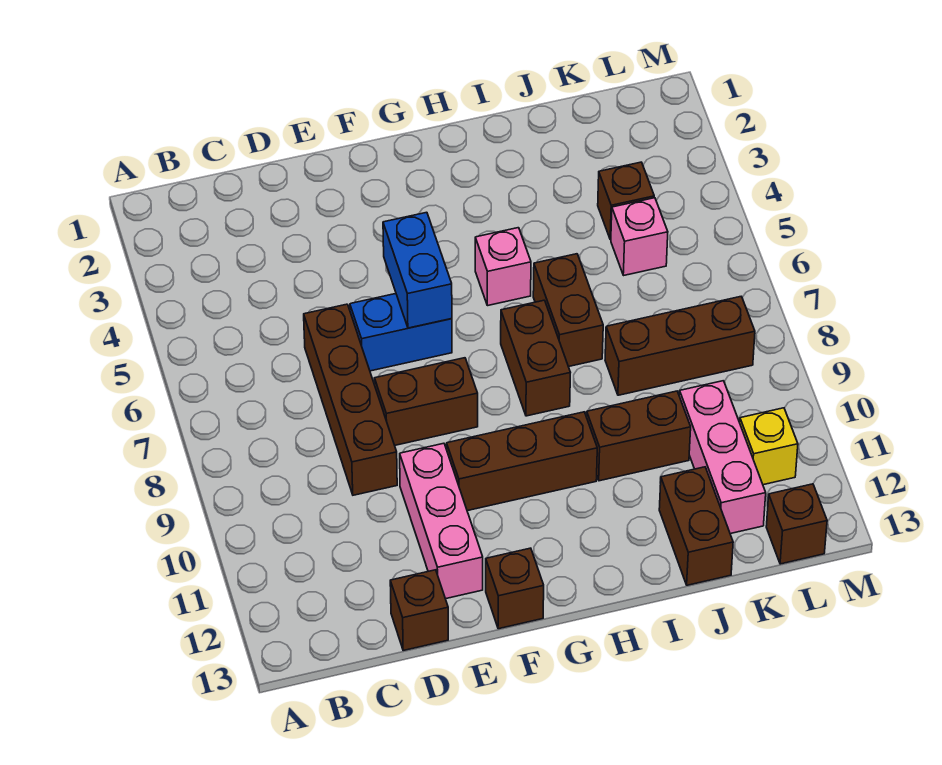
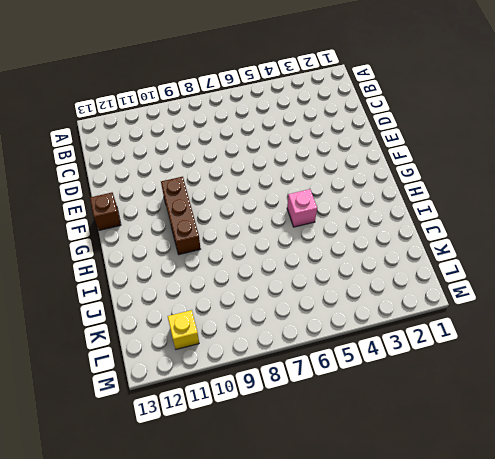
none -> brown brick D6:D9 level 1
none -> brown brick D13 level 1
none -> blue brick E6:F6 level 1

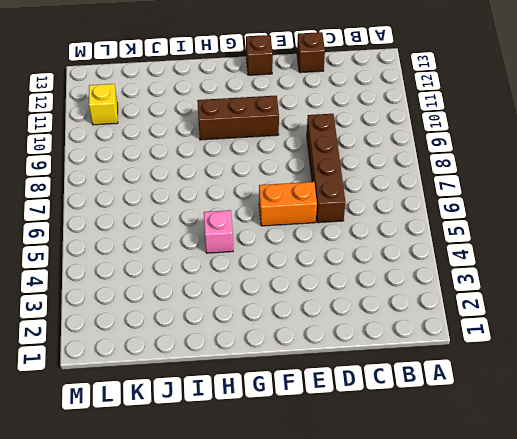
orange brick E6:F6 level 1 -> blue brick E6:F6 level 1
none -> brown brick E8:F8 level 1
none -> pink brick E10:E12 level 1
none -> brown brick H7:H8 level 1

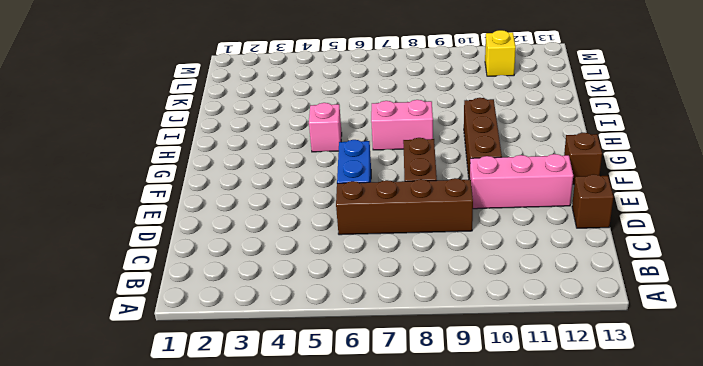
pink brick H7:H8 level 1 -> brown brick H7:H8 level 1
none -> brown brick I6:I7 level 1
none -> brown brick I10:J10 level 1
none -> brown brick J8:L8 level 1

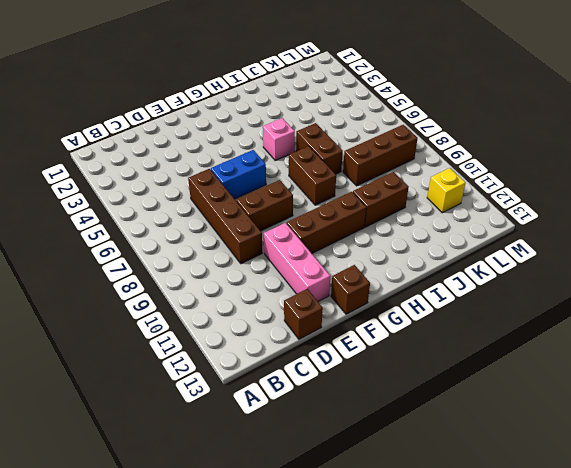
none -> brown brick J12:J13 level 1
none -> brown brick K4 level 1
none -> pink brick K5 level 1

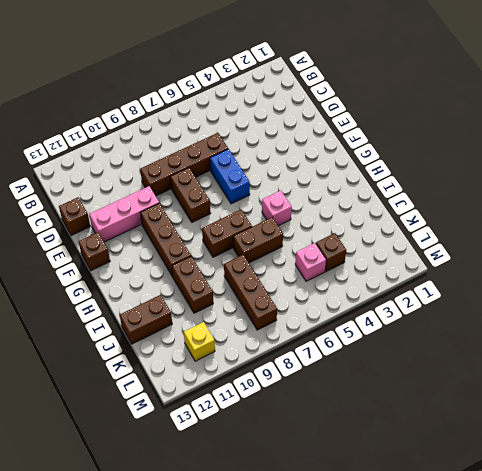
none -> pink brick K10:K12 level 1
none -> brown brick L13 level 1
none -> blue brick F5:F6 level 2

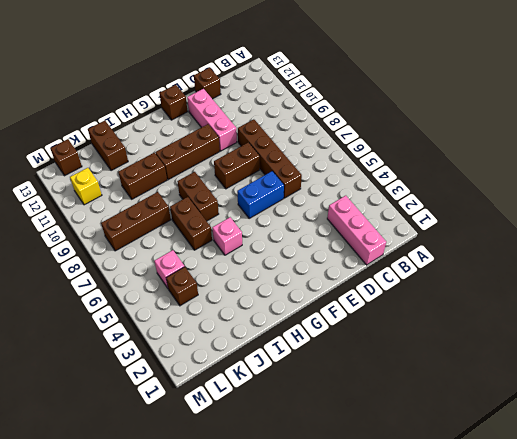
pink brick C1:C3 level 1 -> pink brick K10:K12 level 1
none -> blue brick F5:F6 level 2

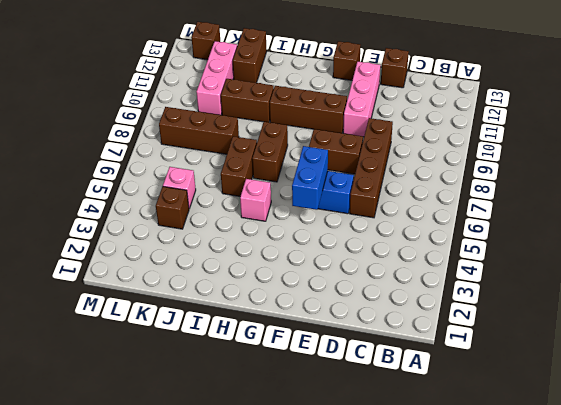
none -> yellow brick L11 level 1

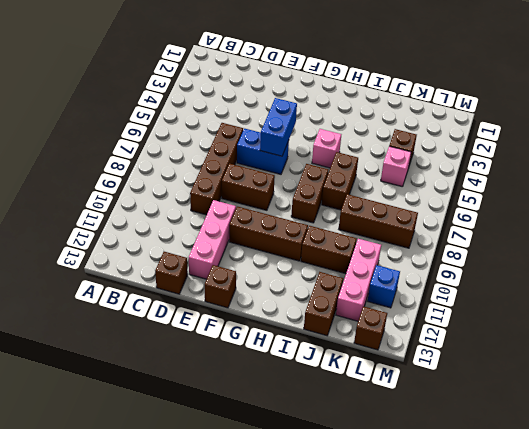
blue brick L11 level 1 -> yellow brick L11 level 1

